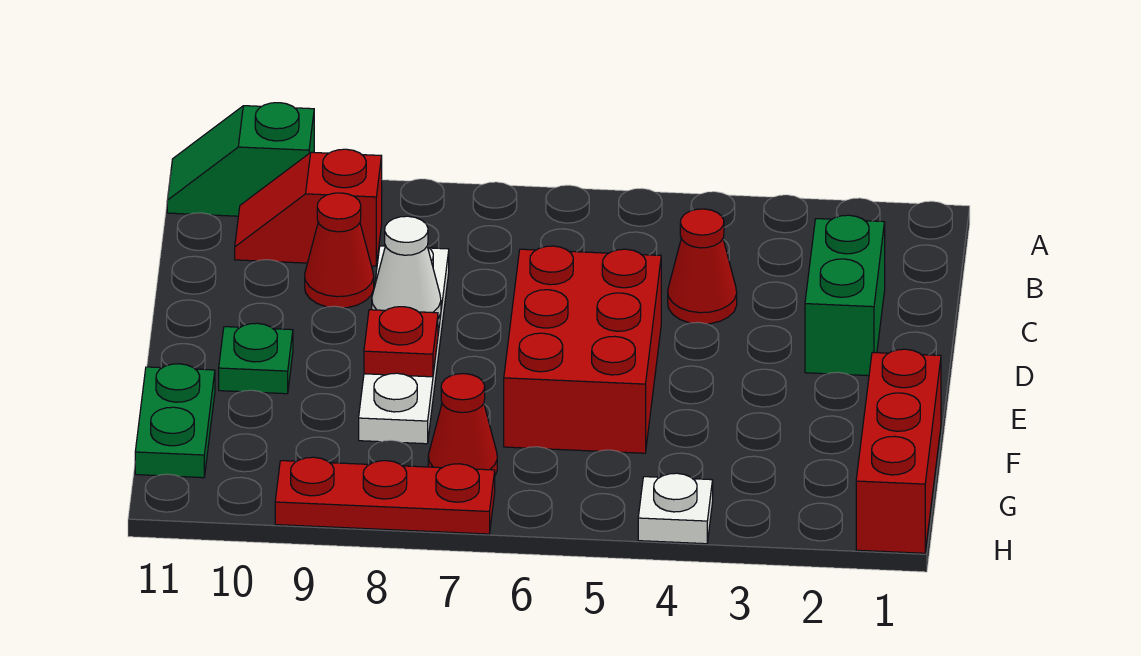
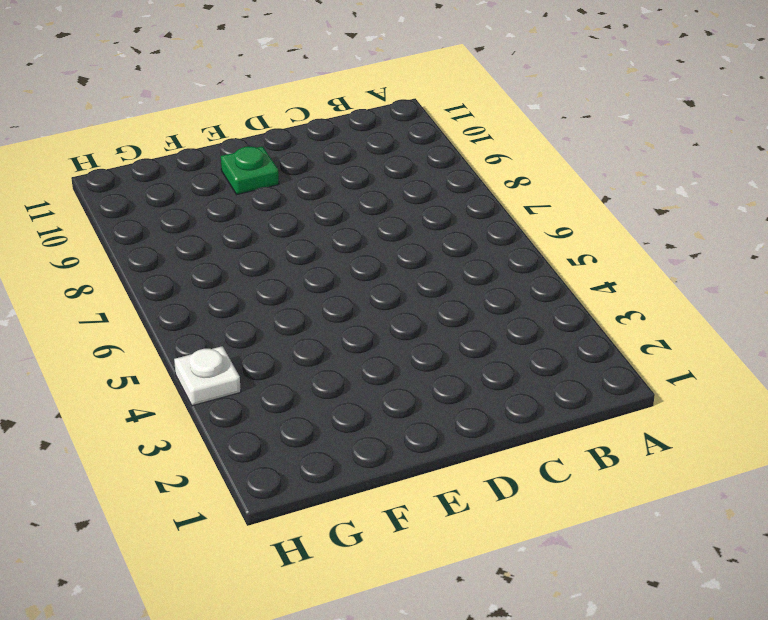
none -> green slope A10:A11 level 1 top 10
none -> red slope B9:B10 level 1 top 9
none -> green brick C2:D2 level 1

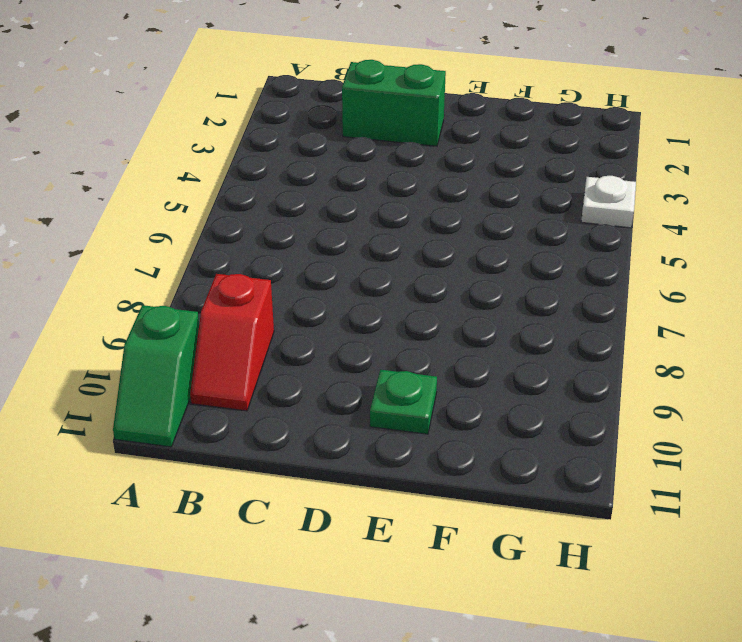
none -> red cone C4 level 1
none -> white plate C8:F8 level 1
none -> red cone C9 level 1

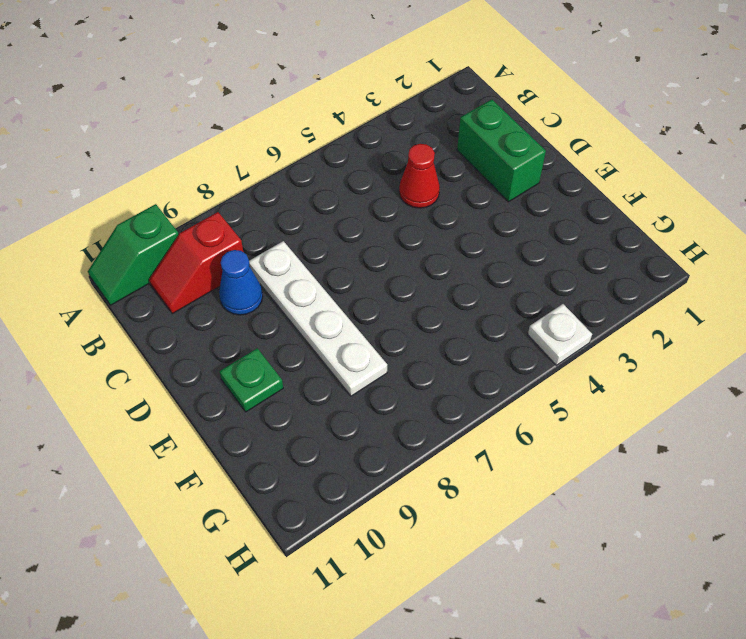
blue cone C9 level 1 -> red cone C9 level 1
none -> red brick D5:F6 level 1
none -> red brick F1:H1 level 1
none -> green plate F11:G11 level 1

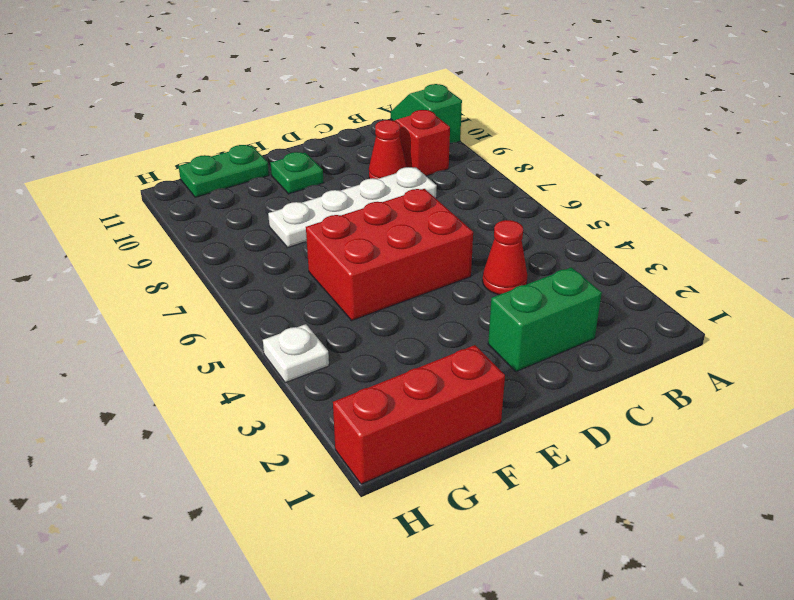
none -> red cone G7 level 1
none -> red plate H7:H9 level 1
none -> white cone D8 level 2

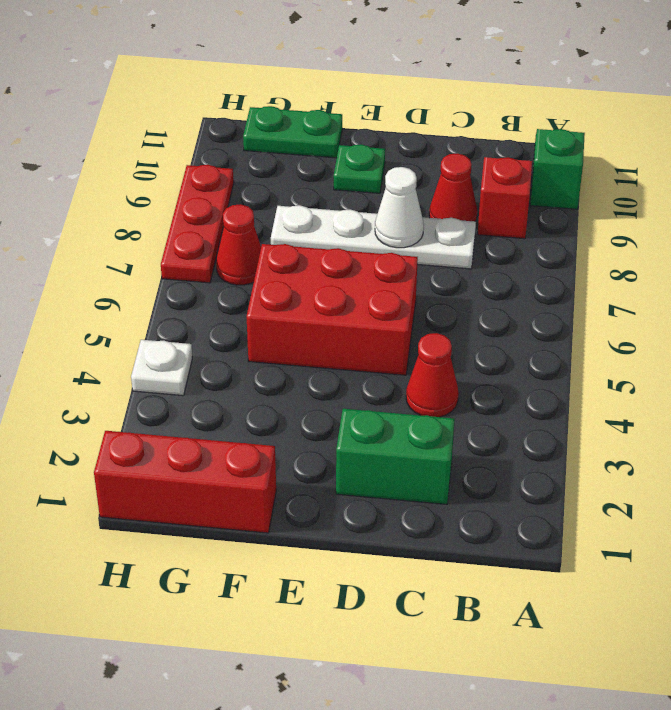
none -> red plate E8 level 2

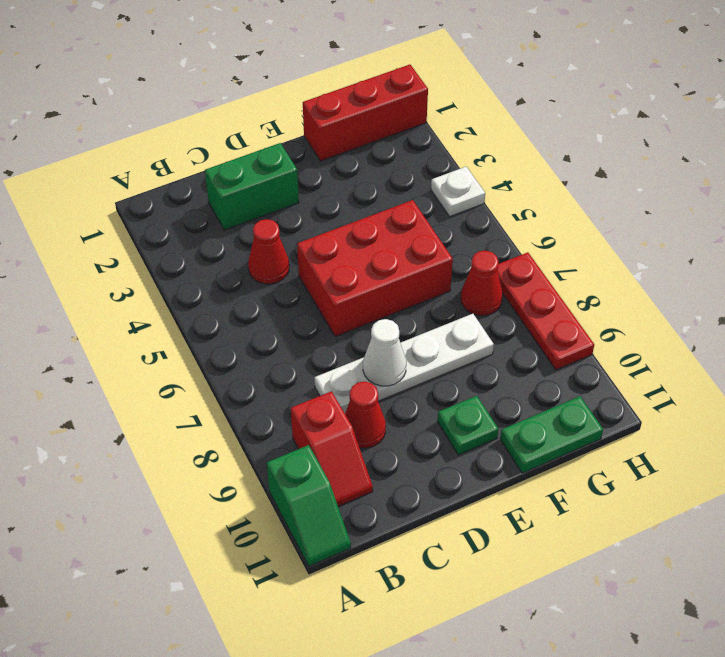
none -> red plate E8 level 2

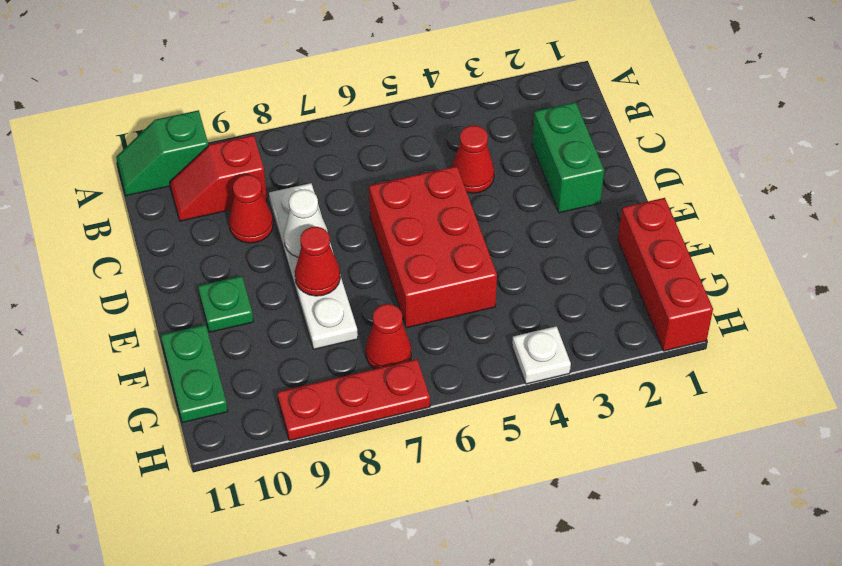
red cone E8 level 2 -> red plate E8 level 2

